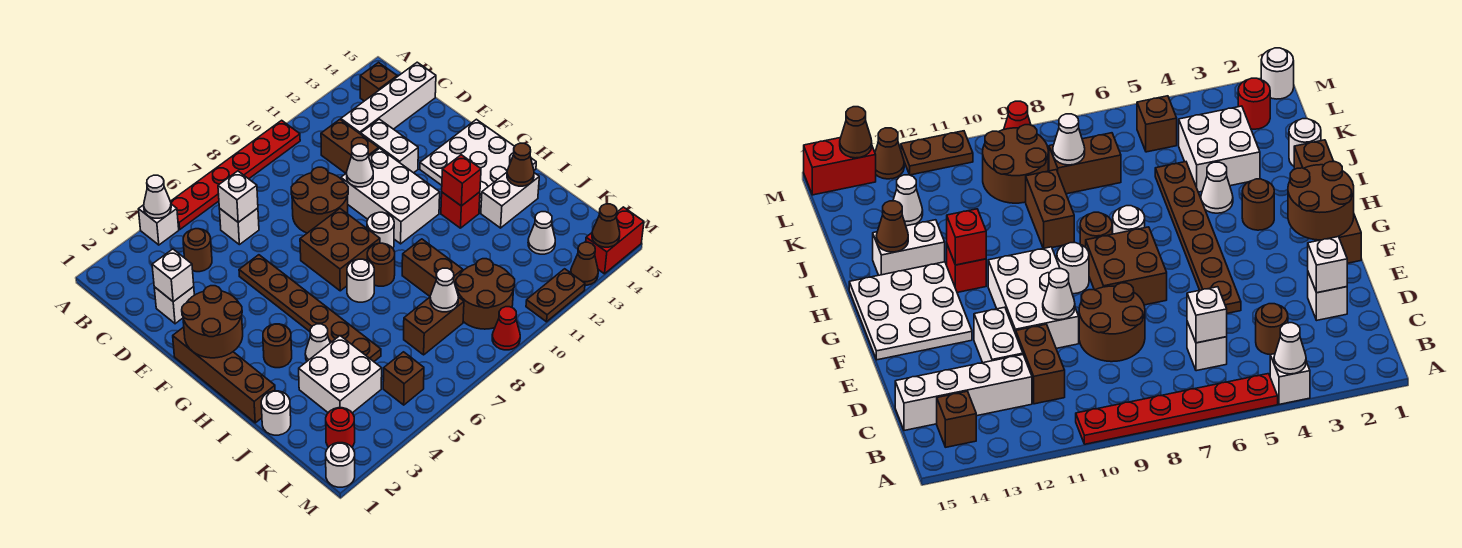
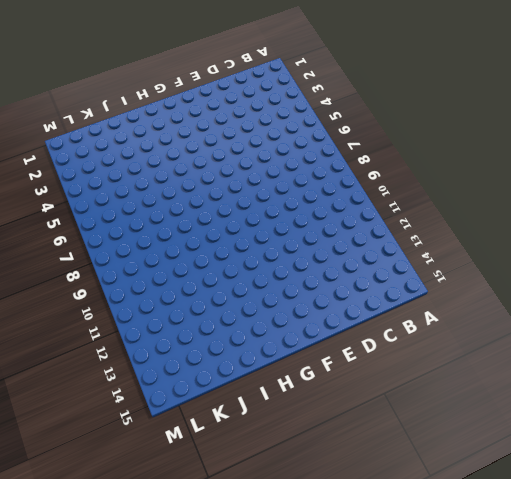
none -> white brick A4 level 1
none -> red plate A5:A10 level 1
none -> brown brick B14 level 1
none -> brown round brick C4 level 1

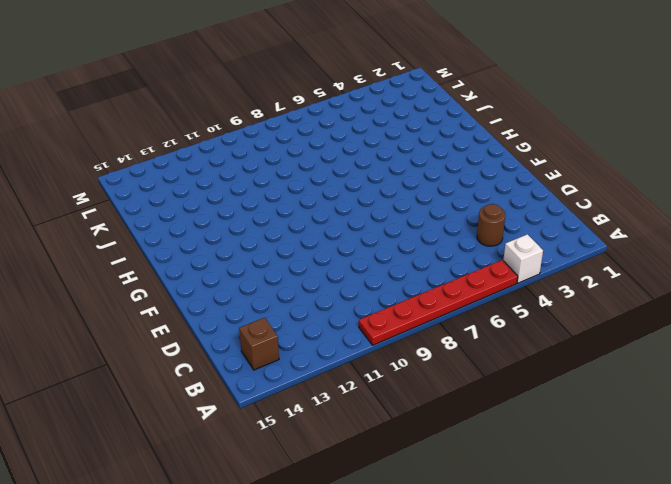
none -> white brick C6 level 1
none -> brown brick C11:D11 level 1
none -> white brick C12:C15 level 1
none -> white brick D2 level 1

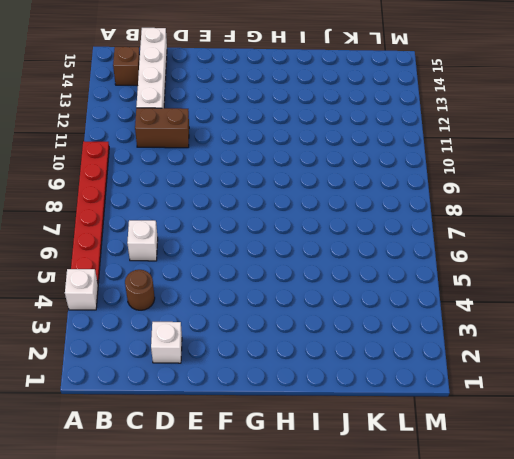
none -> brown round brick D8:E9 level 1
none -> white brick D12:E12 level 1
none -> brown plate E5:J5 level 1
none -> white brick E10:G11 level 1

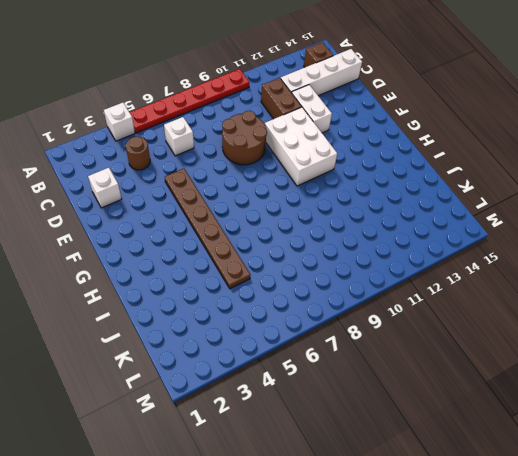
none -> brown brick F1:I1 level 1
none -> brown brick F7:G8 level 1
none -> white plate F13:H15 level 1
none -> white round brick G9 level 1

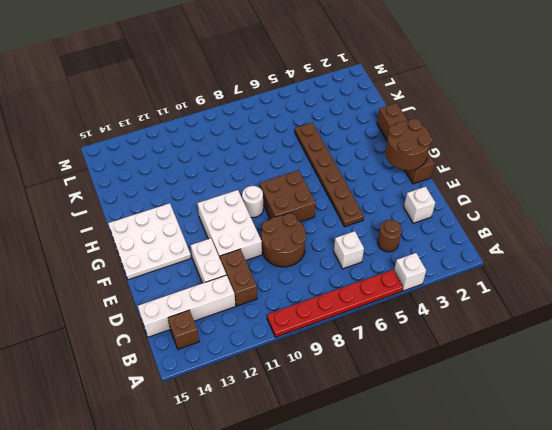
none -> brown round brick H3 level 1
none -> white round brick H7 level 1
none -> brown round brick H8 level 1
none -> red brick H12 level 1

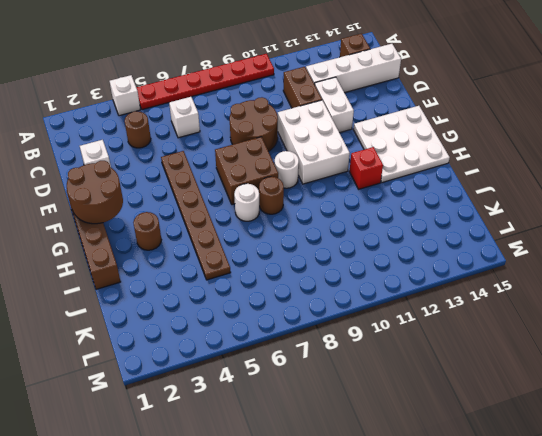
none -> white cone I4 level 1
none -> brown brick I9:J9 level 1
none -> white brick I13:I14 level 1
none -> white round brick J1 level 1

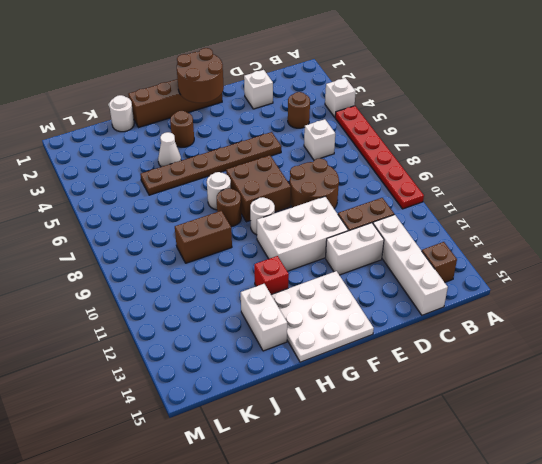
none -> white brick J3:K4 level 1
none -> brown brick K7:K8 level 1
none -> brown round brick K9:L10 level 1
none -> white cone K13 level 1

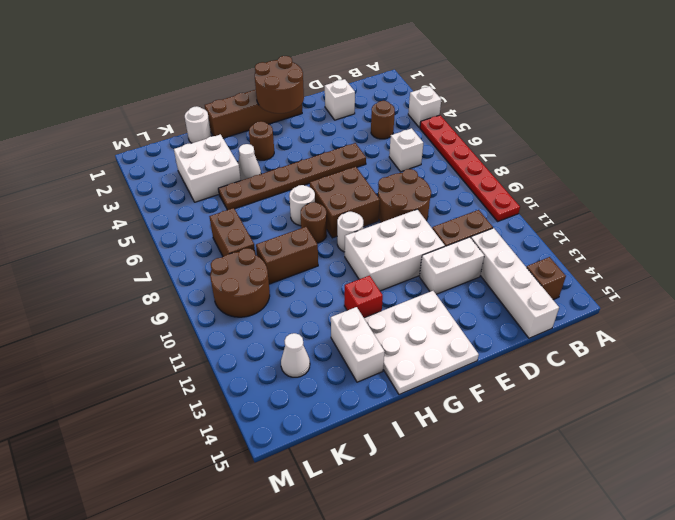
none -> red round brick L2 level 1
none -> brown brick L5 level 1
none -> white round brick M1 level 1
none -> red cone M9 level 1

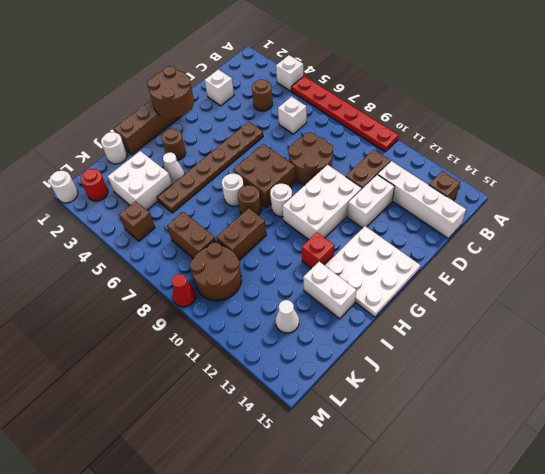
none -> brown plate M11:M12 level 1
none -> brown cone M13 level 1
none -> red brick M14:M15 level 1
none -> white cone A4 level 2

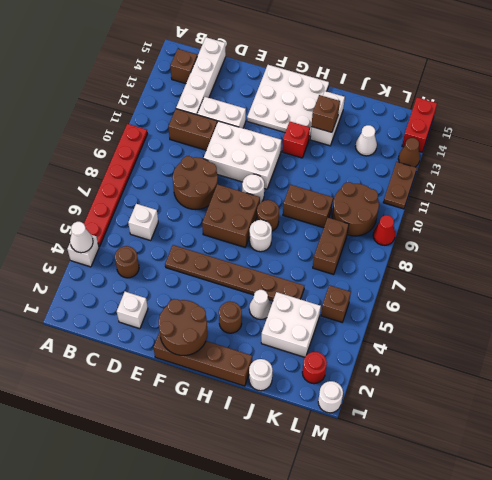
brown brick I13 level 2 -> none
none -> white brick C6 level 2
none -> white brick D2 level 2
none -> white cone E10 level 2
none -> red brick H12 level 2

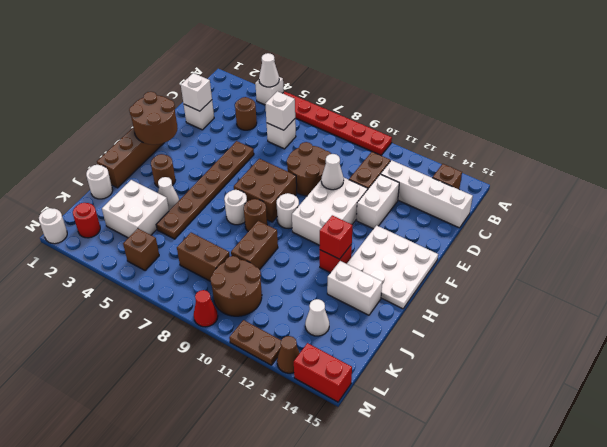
none -> brown cone I14 level 2
none -> white cone K8 level 2
none -> brown cone M14 level 2

